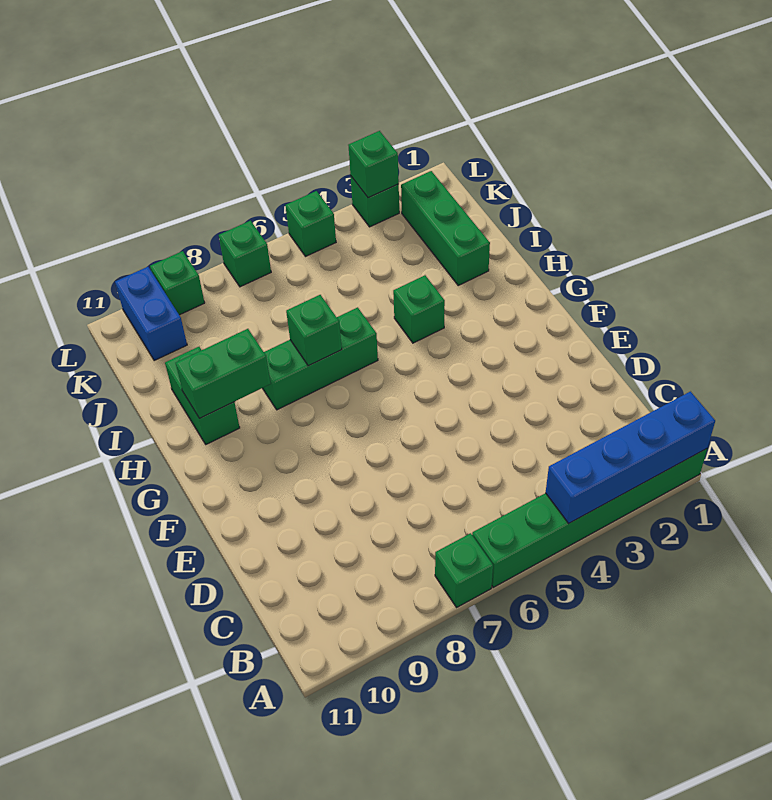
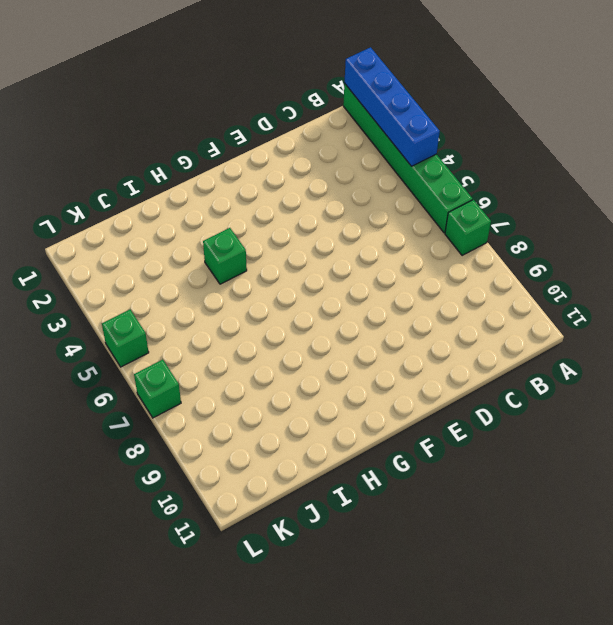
none -> green brick H6:H8 level 1
none -> green brick H10:I10 level 1
none -> green brick I2:K2 level 1

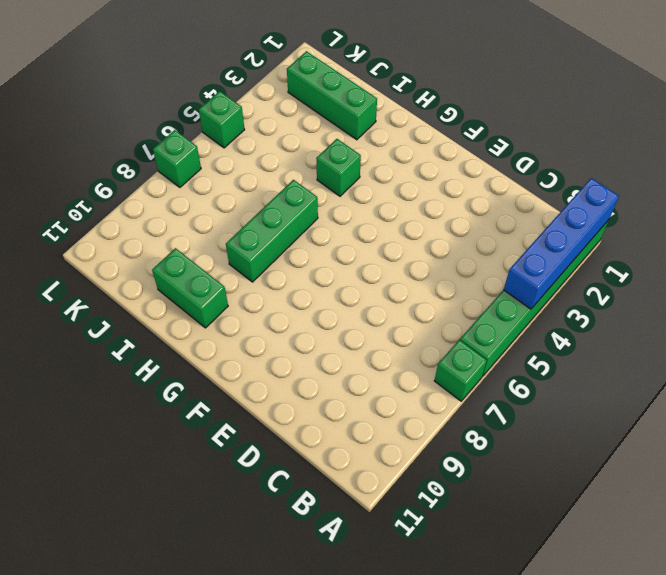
none -> blue brick K10:L10 level 1
none -> green brick L3 level 1
none -> green brick L9 level 1

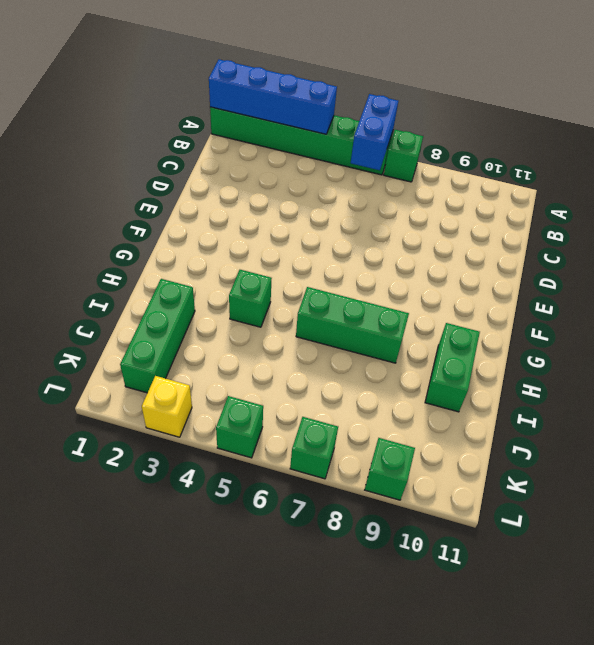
blue brick A6:B6 level 2 -> blue brick K10:L10 level 1
yellow brick L3 level 1 -> green brick L3 level 1
none -> green brick H7 level 2
none -> green brick H9:H10 level 2
none -> green brick L3 level 2

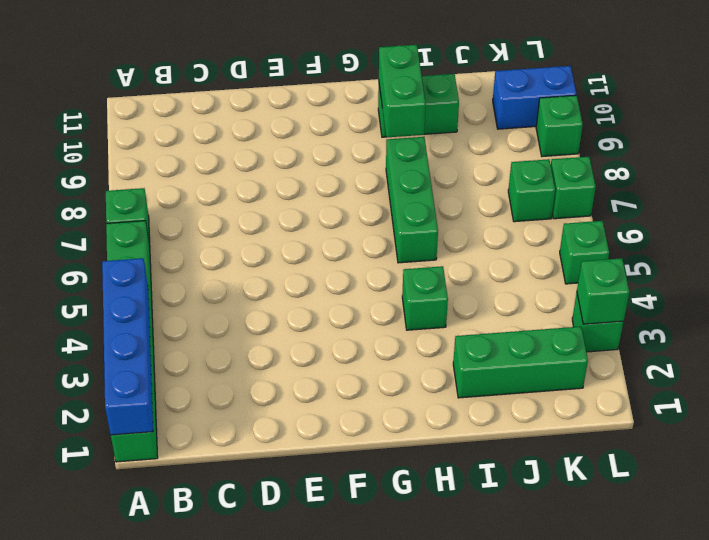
green brick K7 level 1 -> green brick H7 level 2

